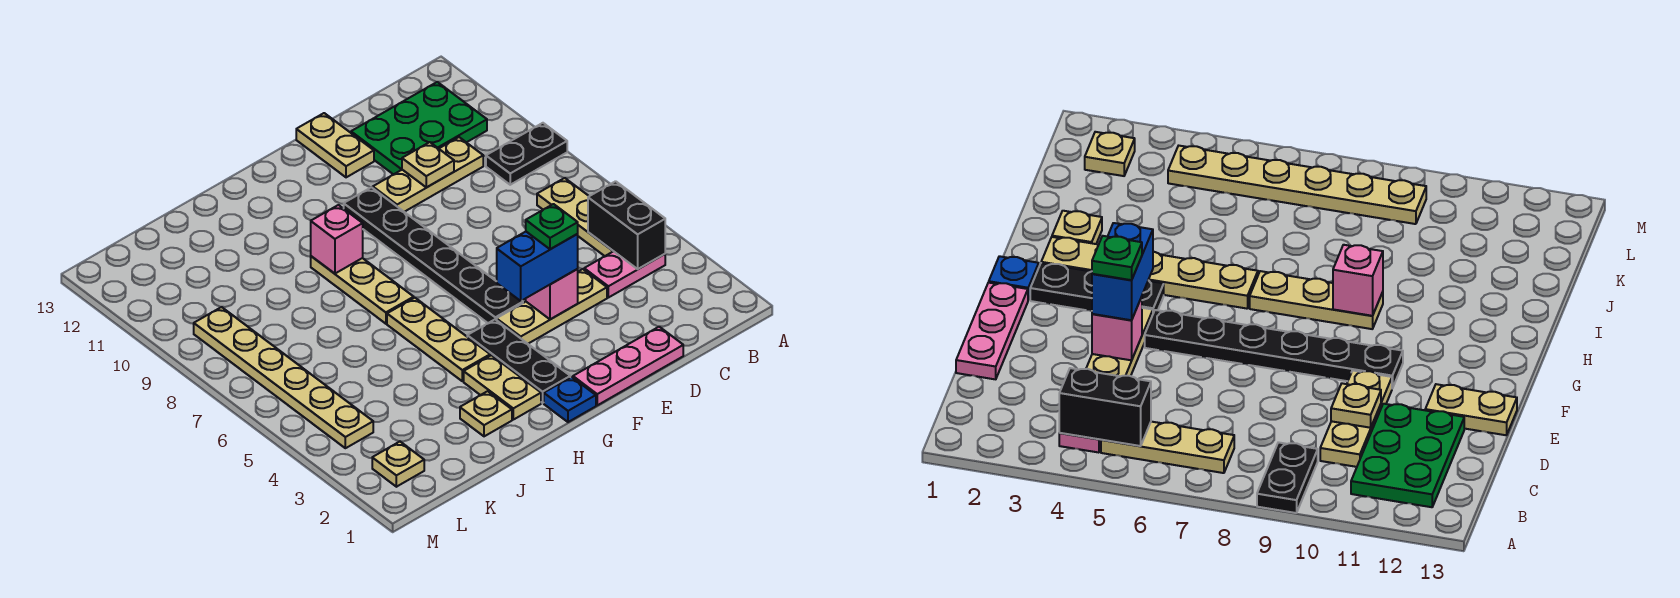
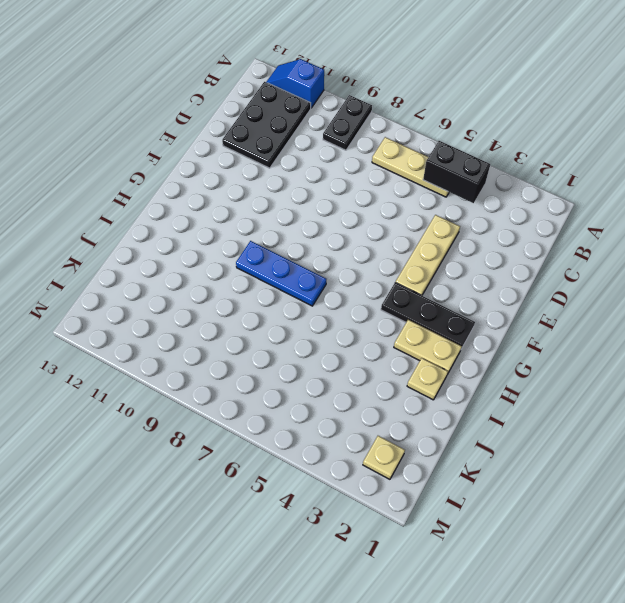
blue slope A11:A12 level 1 top 11 -> none
black plate B11:D12 level 1 -> green plate B11:D12 level 1
blue plate H7:H9 level 1 -> tan plate H7:H9 level 1
none -> pink plate B4:C4 level 1
none -> tan plate C10:E10 level 1
none -> pink plate D1:F1 level 1

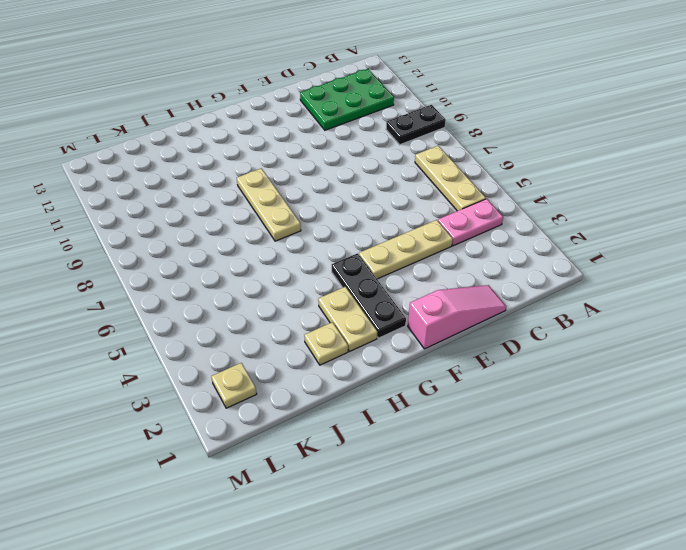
pink slope D1:F1 level 1 top F -> pink plate D1:F1 level 1
none -> tan plate C10:E10 level 1
none -> tan plate E12:E13 level 1
none -> black plate F5:F10 level 1

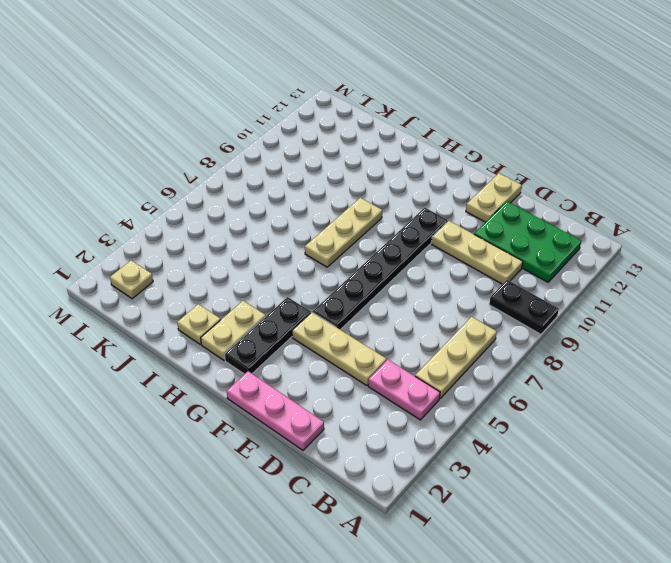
none -> blue plate G1 level 1
none -> tan plate H4:H6 level 1
none -> tan plate L4:L9 level 1

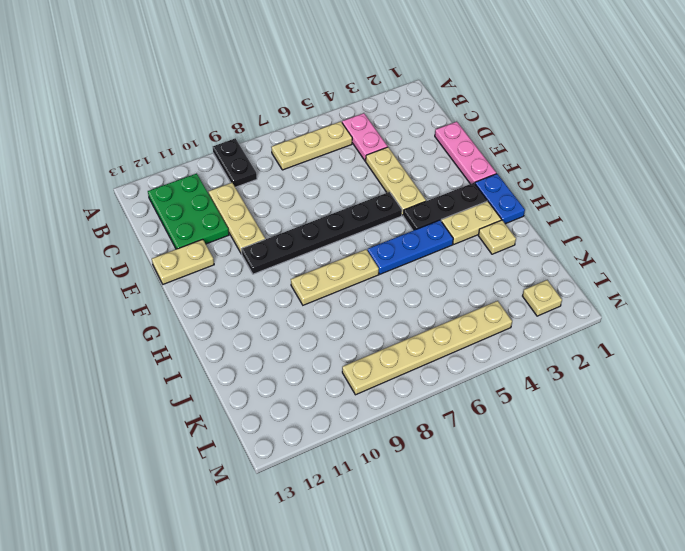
blue plate G1:H1 level 1 -> blue plate G1 level 1
blue plate H4:H6 level 1 -> tan plate H4:H6 level 1
none -> black brick B4:B5 level 2
none -> tan plate D10 level 2
none -> pink brick E4 level 2

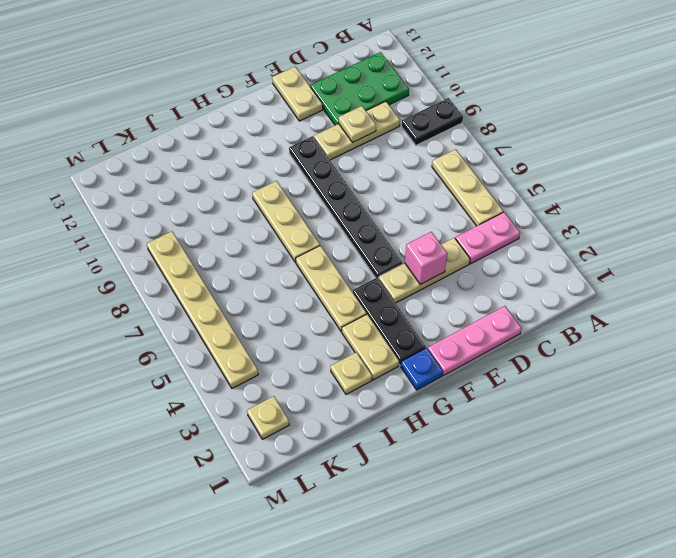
none -> black brick B4:B5 level 2
none -> pink brick H9 level 2
none -> blue brick E4:F4 level 3

